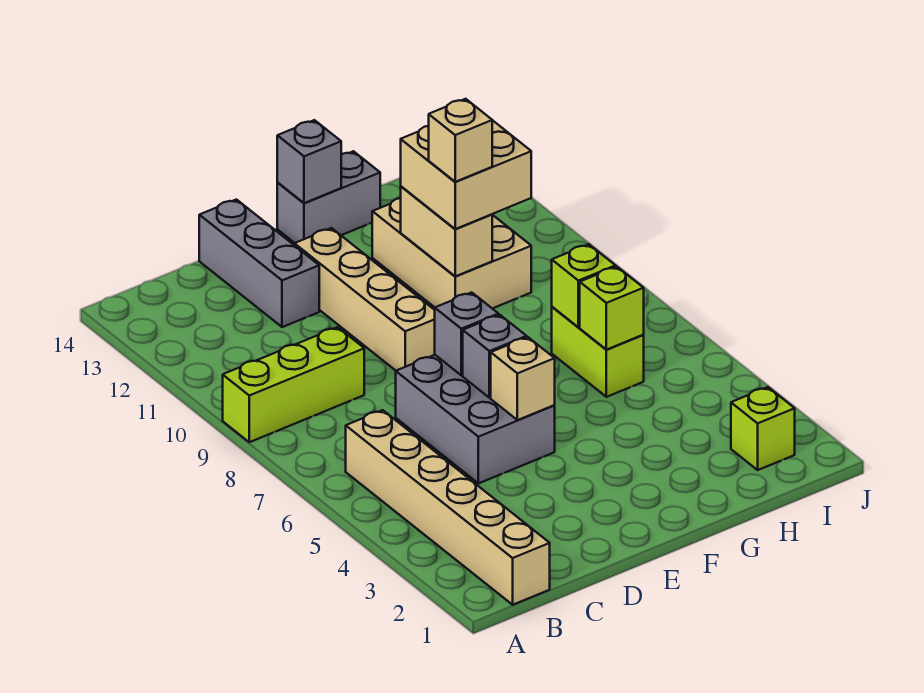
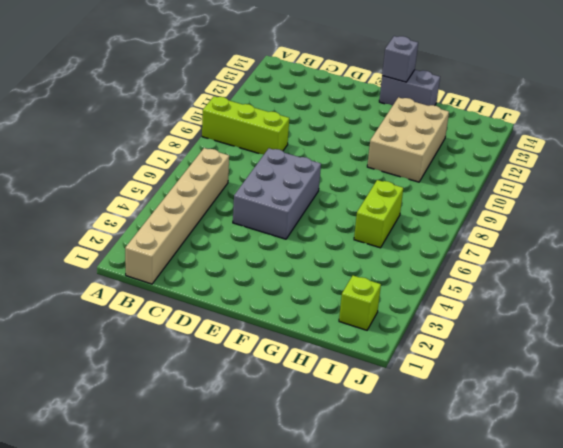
none -> grey brick D12:D14 level 1
none -> tan brick E9:E12 level 1
none -> tan brick E5 level 2

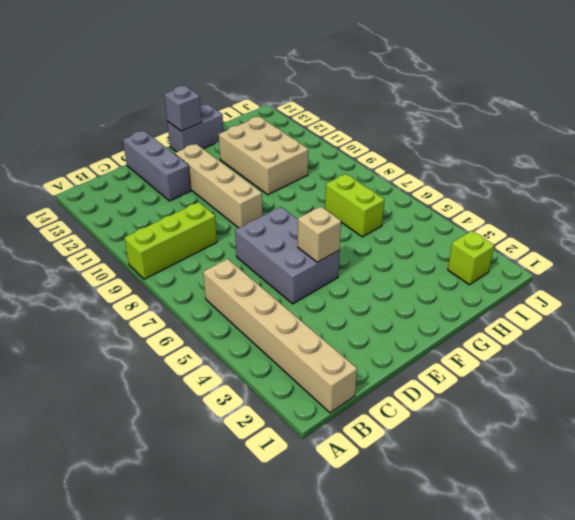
none -> grey brick E6 level 2
none -> grey brick E7 level 2
none -> tan brick G10:G11 level 2

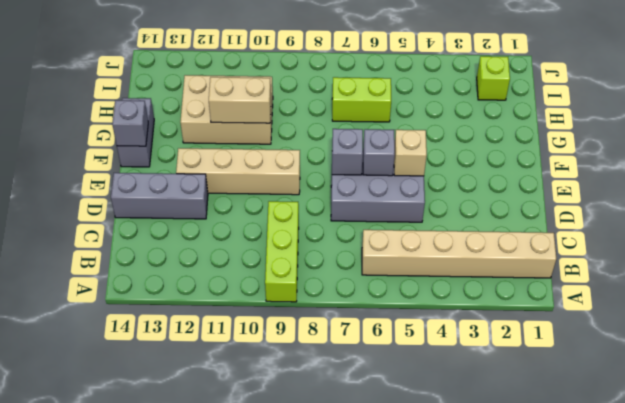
none -> lime brick H6 level 2
none -> lime brick H7 level 2
none -> tan brick G10:H11 level 3

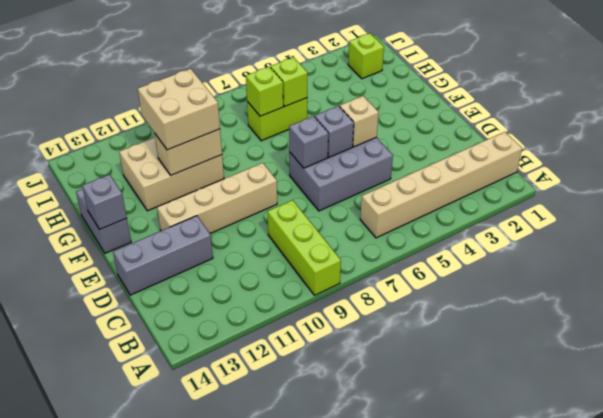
none -> tan brick G10 level 4

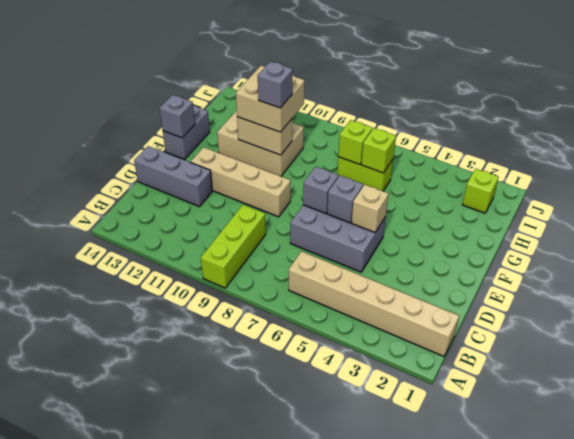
grey brick G10 level 4 -> tan brick G10 level 4

